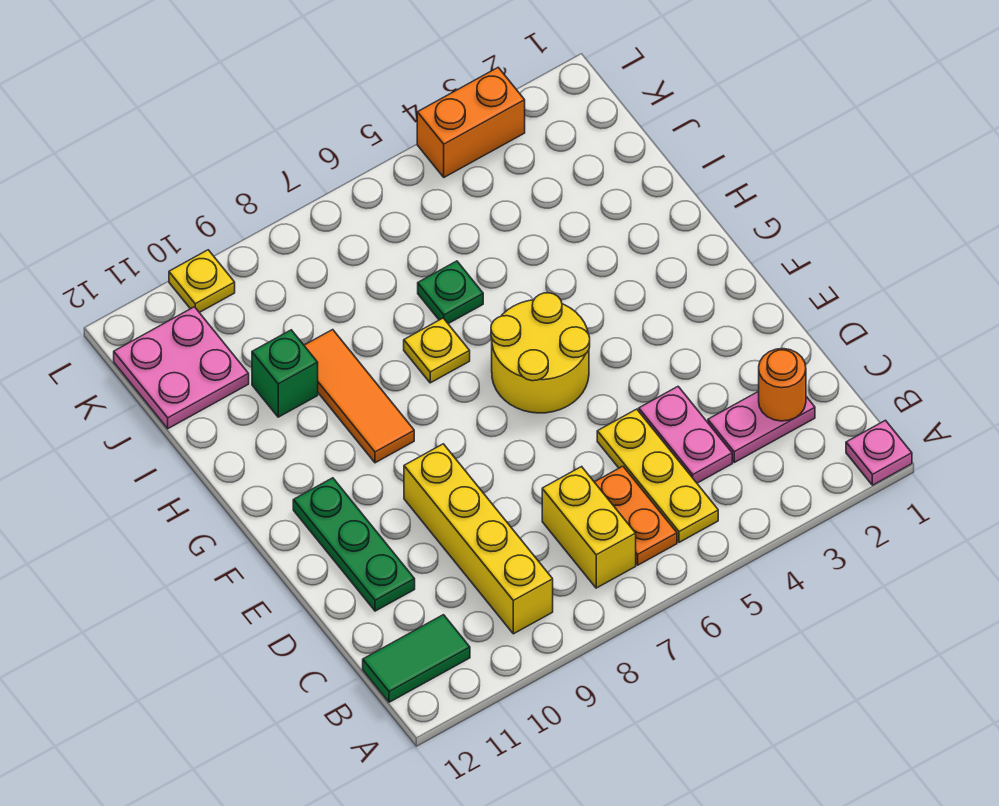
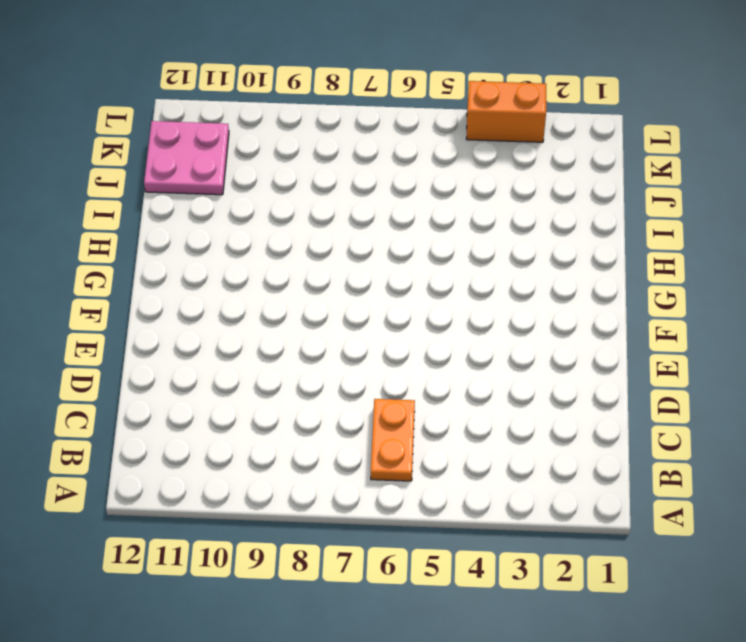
none -> pink plate A1 level 1
none -> yellow plate B5:D5 level 1
none -> yellow brick B7:C7 level 1

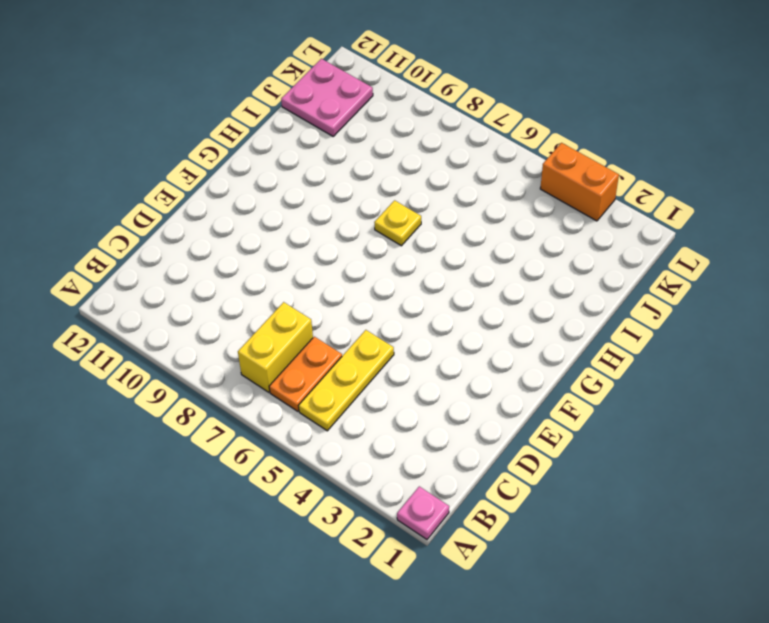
none -> yellow brick B9:E9 level 1
none -> green tile B11:B12 level 1
none -> pink plate C2:C3 level 1

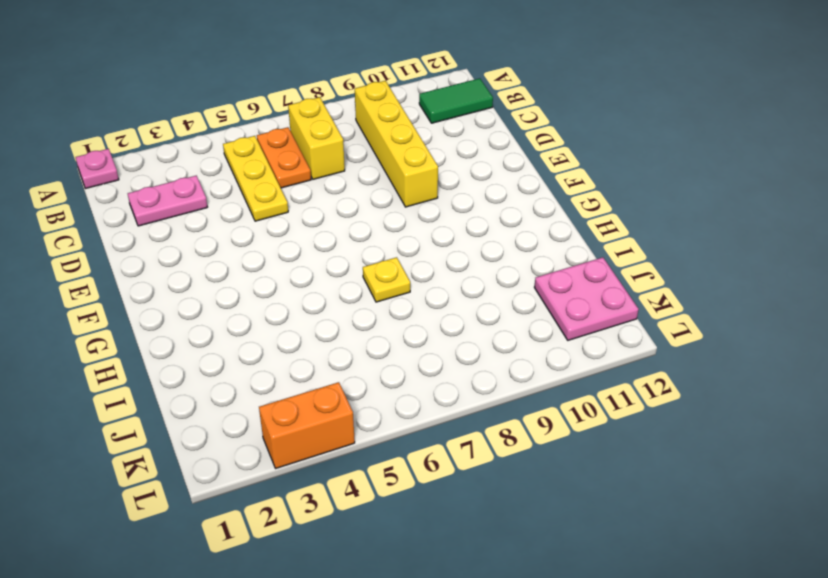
none -> pink plate C4:D4 level 1
none -> green plate D11:F11 level 1
none -> yellow round brick F5:G6 level 1

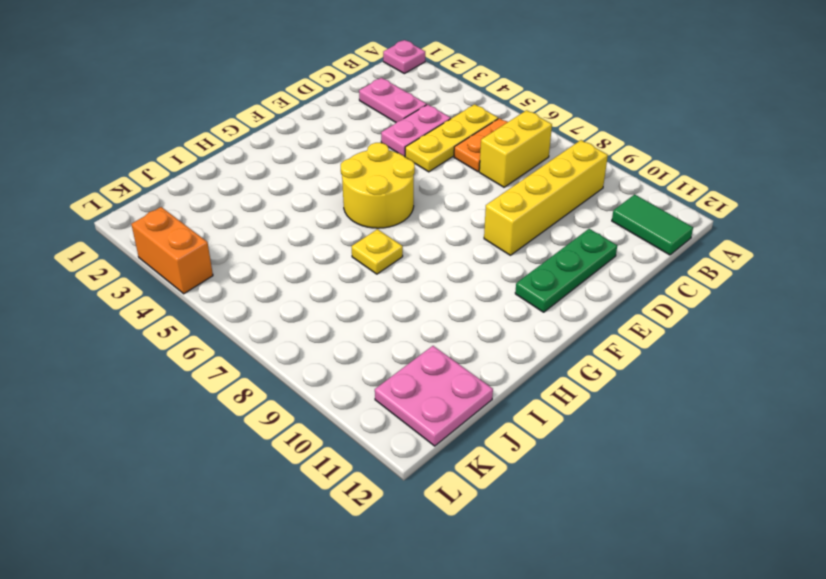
none -> orange tile G9:I9 level 1
none -> green plate I6 level 1
none -> green brick I10 level 1

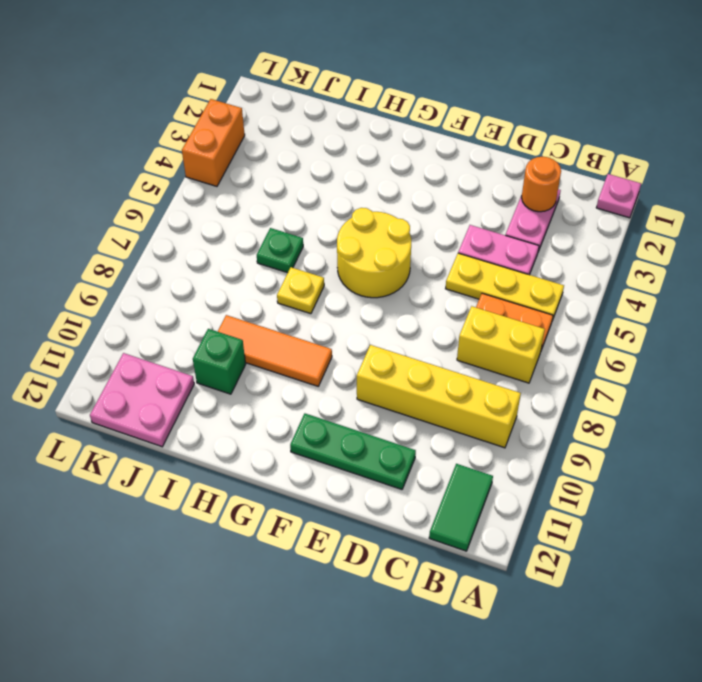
none -> yellow plate L10 level 1

